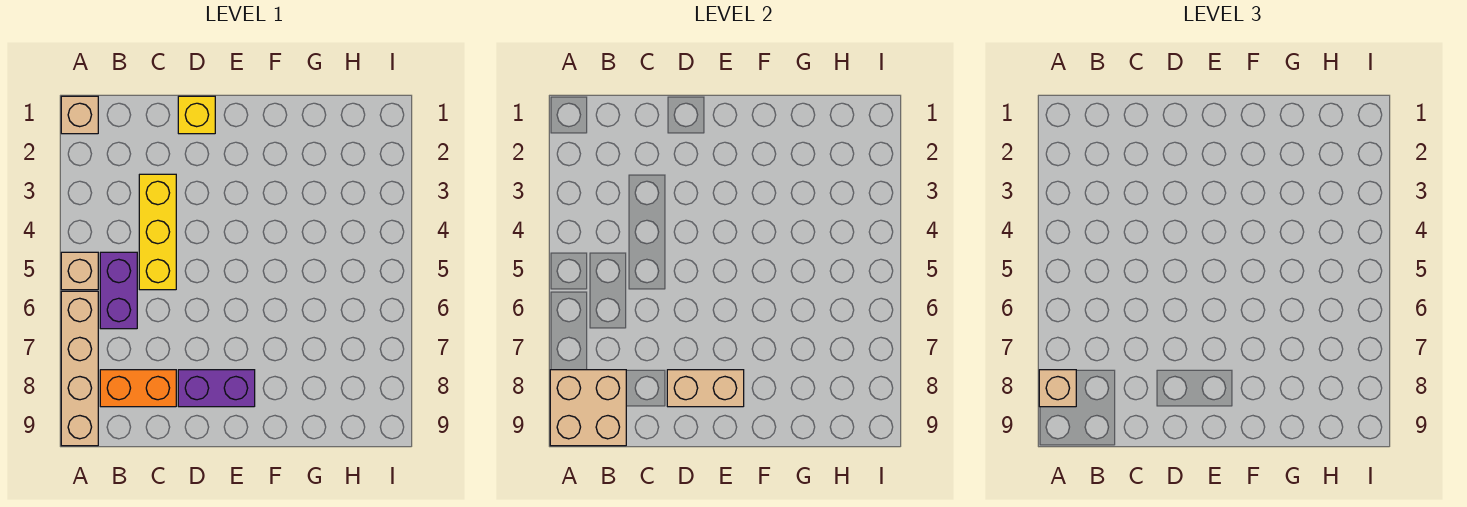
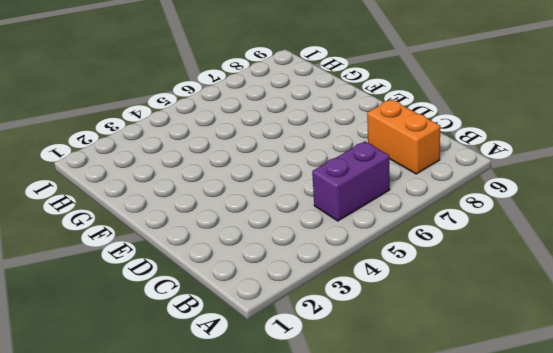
none -> tan brick A1 level 1
none -> tan brick A5 level 1

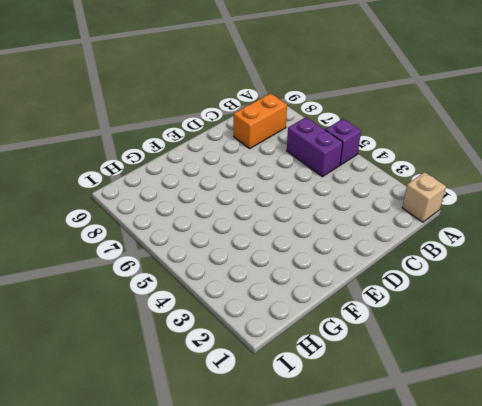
purple brick A5 level 1 -> tan brick A5 level 1
none -> tan brick A6:A9 level 1
none -> yellow brick C3:C5 level 1

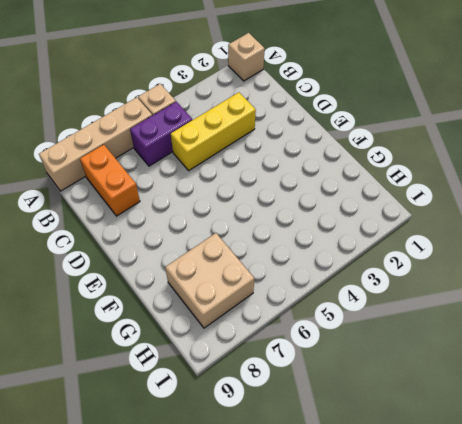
tan brick G7:H8 level 1 -> tan brick A8:B9 level 2
none -> yellow brick D1 level 1
none -> purple brick D8:E8 level 1

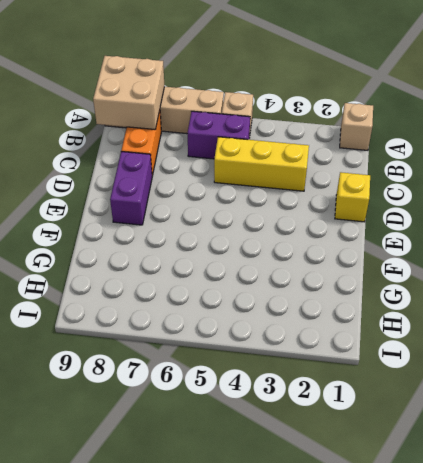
none -> tan brick D8:E8 level 2
none -> tan brick A8 level 3

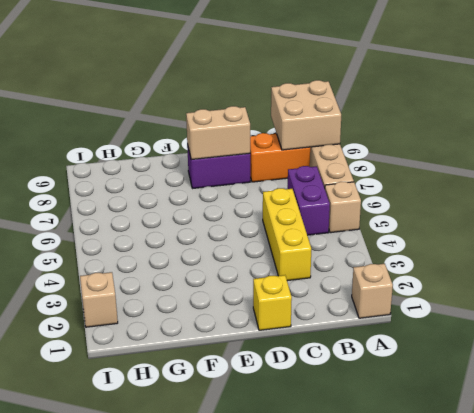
tan brick I2 level 1 -> tan brick A8 level 3

